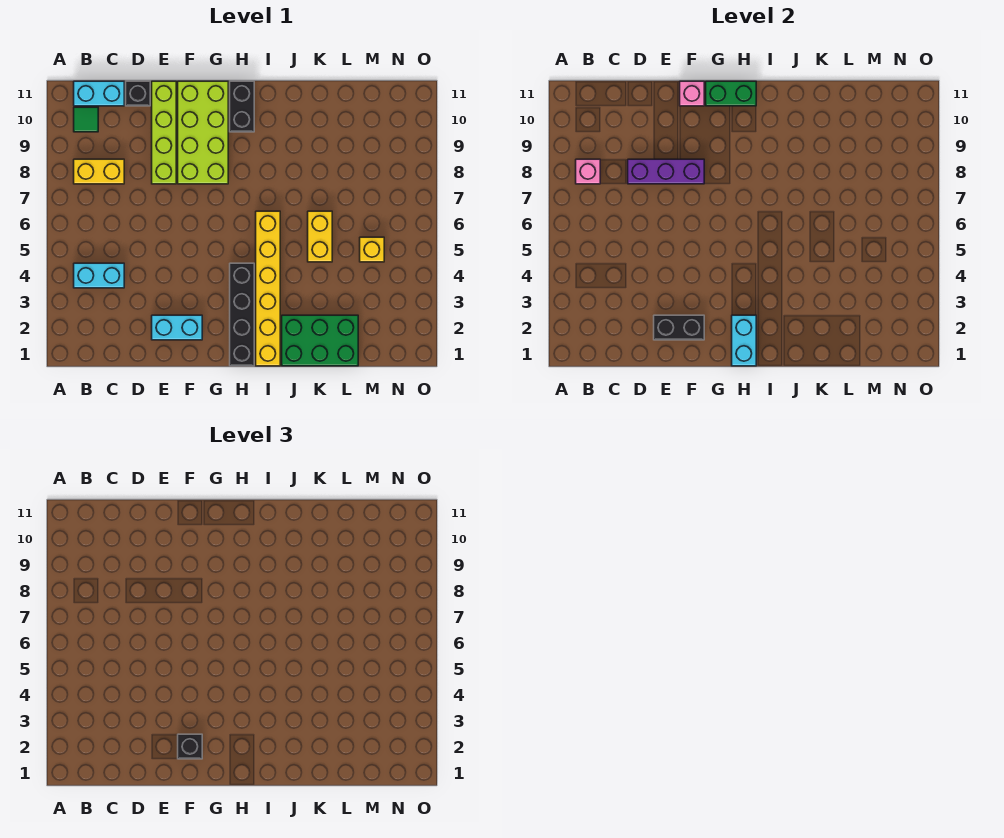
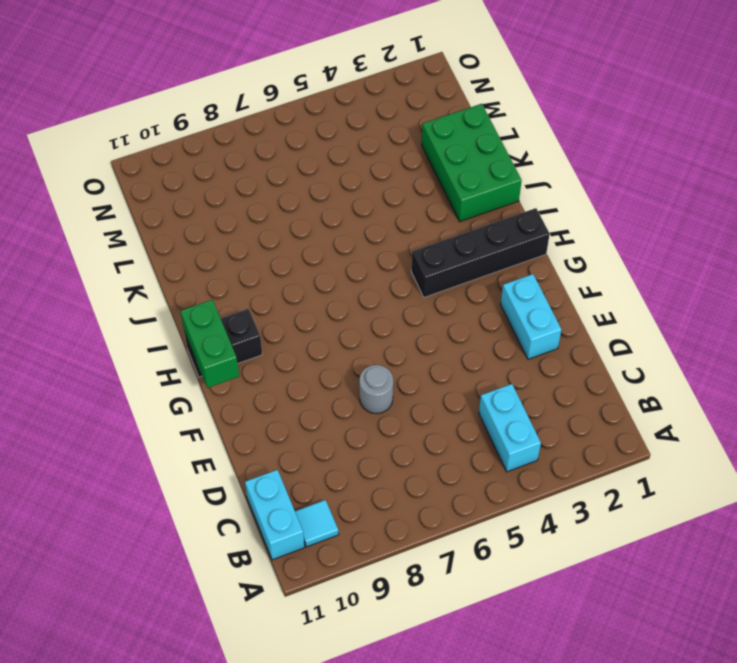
cyan tile B10 level 1 -> green tile B10 level 1
grey round brick E7 level 1 -> none
none -> yellow brick B8:C8 level 1
none -> black brick D11 level 1
none -> lime brick E8:E11 level 1

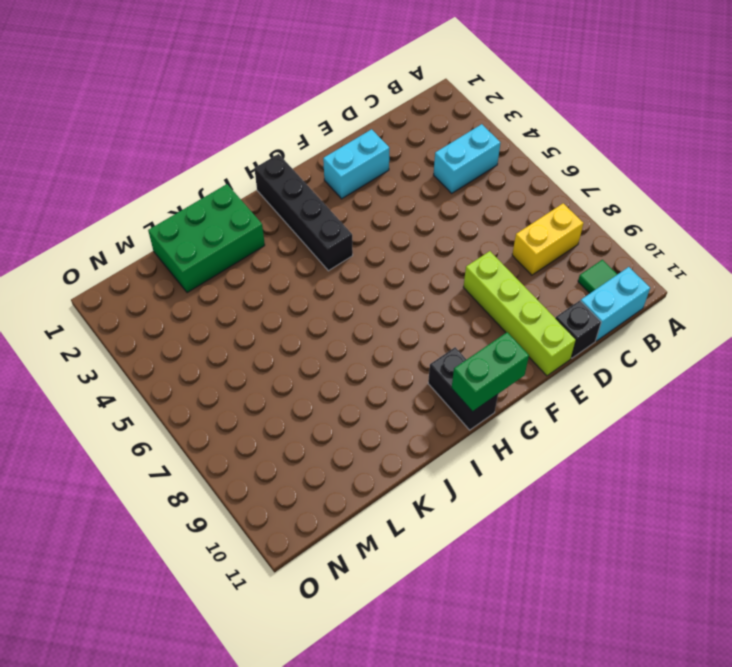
none -> lime brick F8:G11 level 1
none -> yellow brick I1:I6 level 1
none -> yellow brick K5:K6 level 1

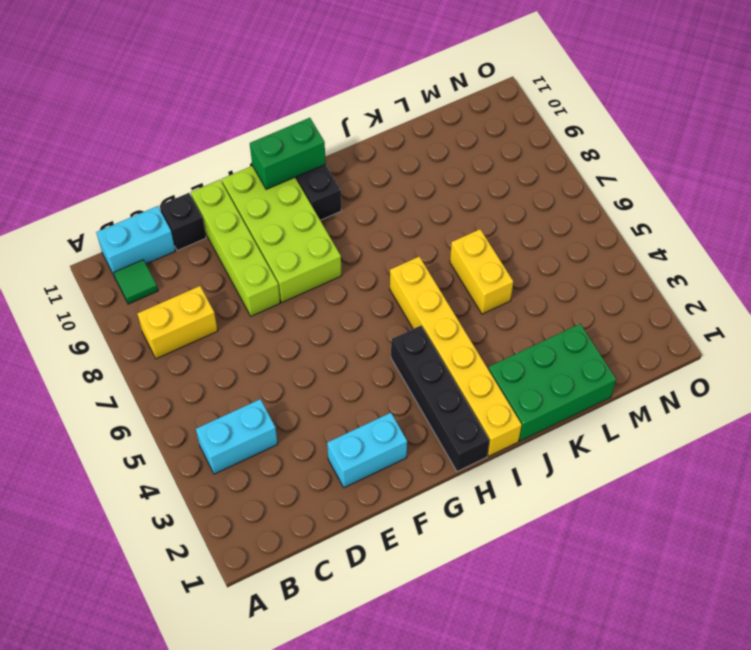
none -> yellow brick M5 level 1
none -> pink brick B8 level 2
none -> purple brick D8:F8 level 2

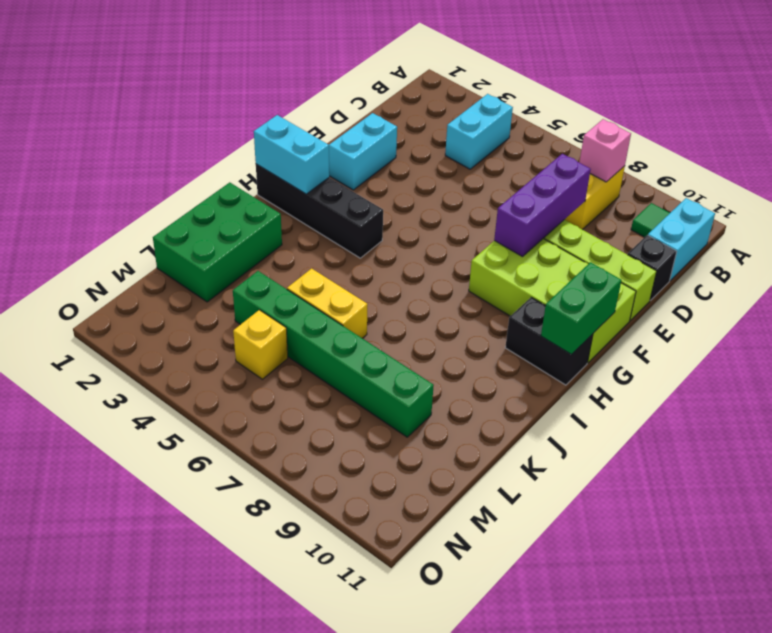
green brick L4:L9 level 1 -> none
none -> yellow brick I1:I6 level 1
none -> black brick E2:F2 level 2
none -> pink brick F11 level 2

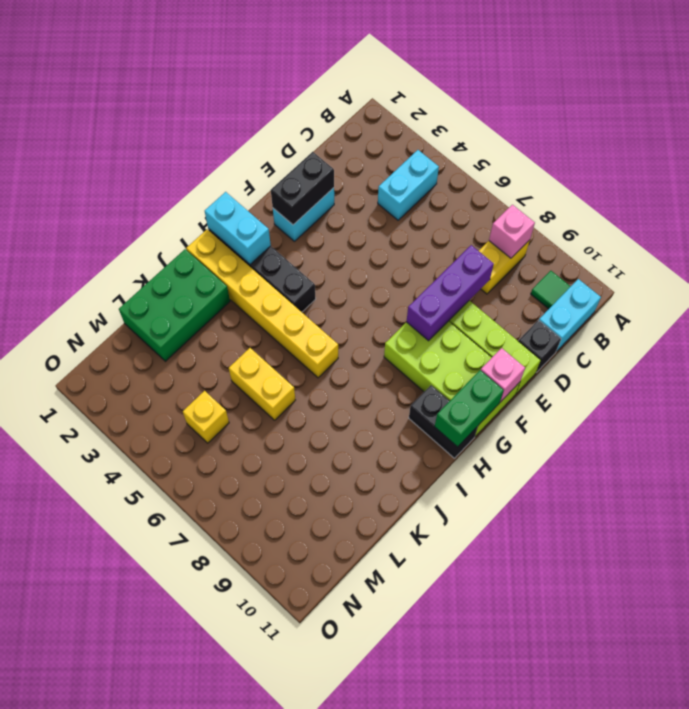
none -> black brick F2 level 3

